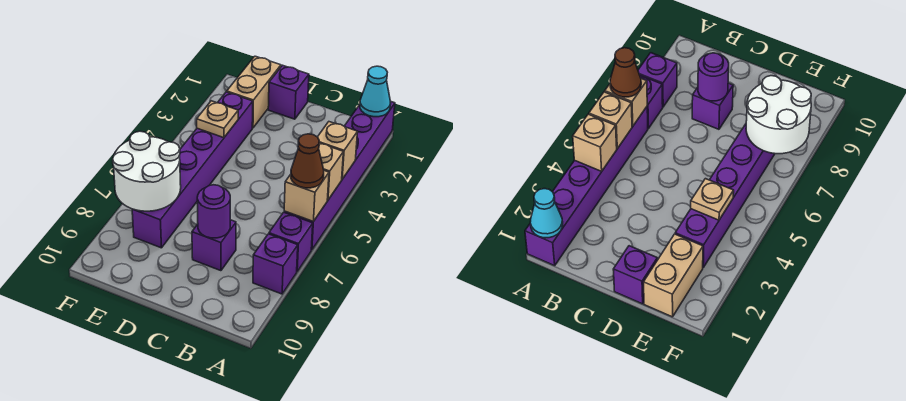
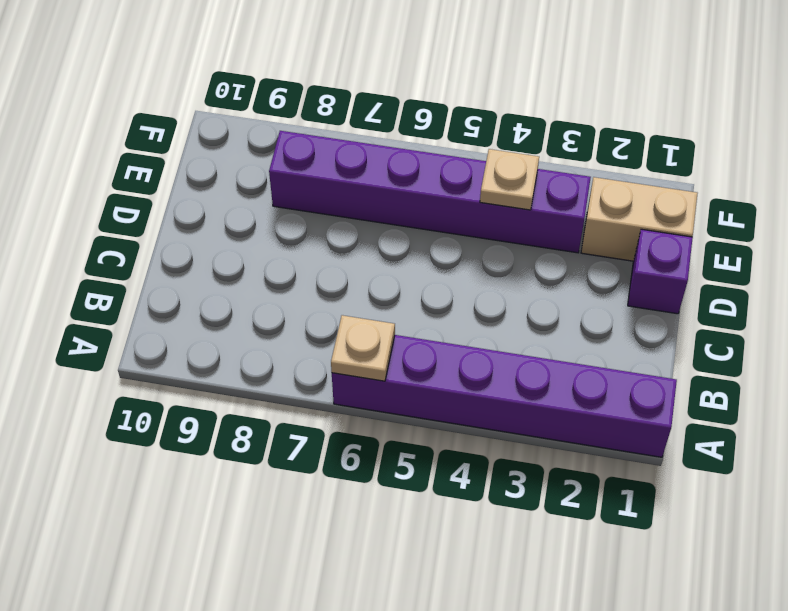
tan plate A6 level 2 -> tan brick A6 level 2
none -> purple brick A7 level 1
none -> purple brick A8 level 1
none -> purple brick C8 level 1

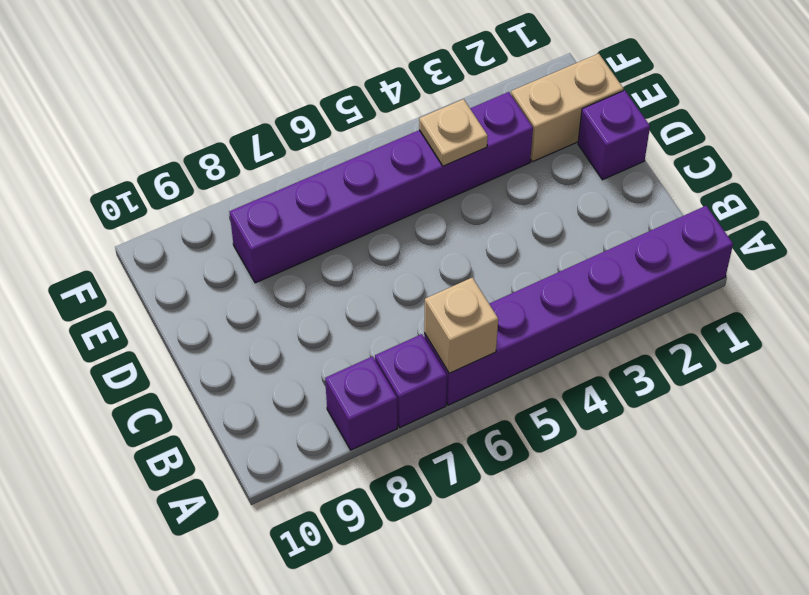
none -> purple brick C8 level 1
none -> cyan cone A1 level 2
none -> tan brick A4 level 2

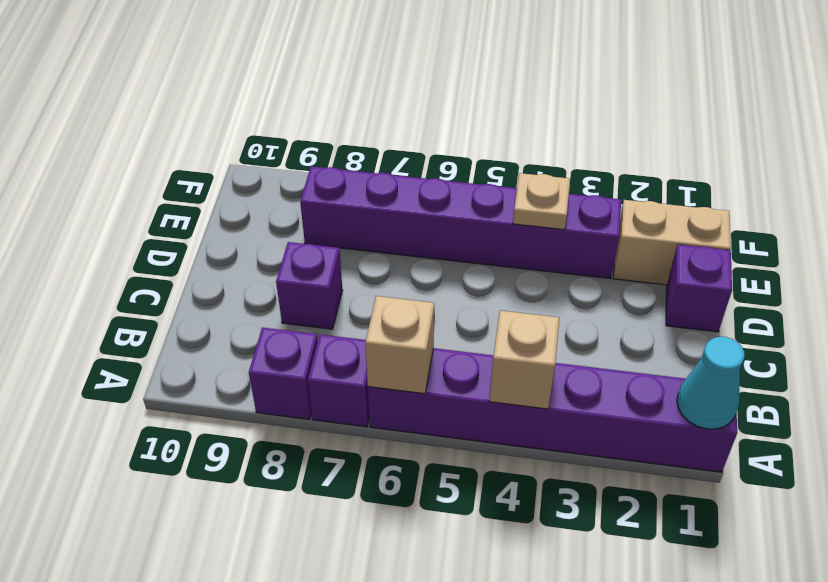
none -> tan brick A5 level 2
none -> purple round brick C8 level 2
none -> white round brick E7:F8 level 2

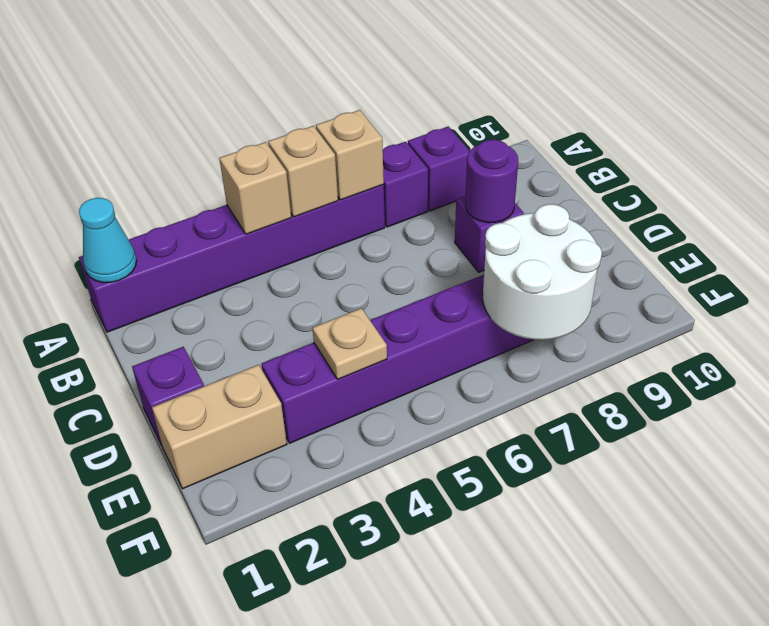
none -> brown cone A6 level 3

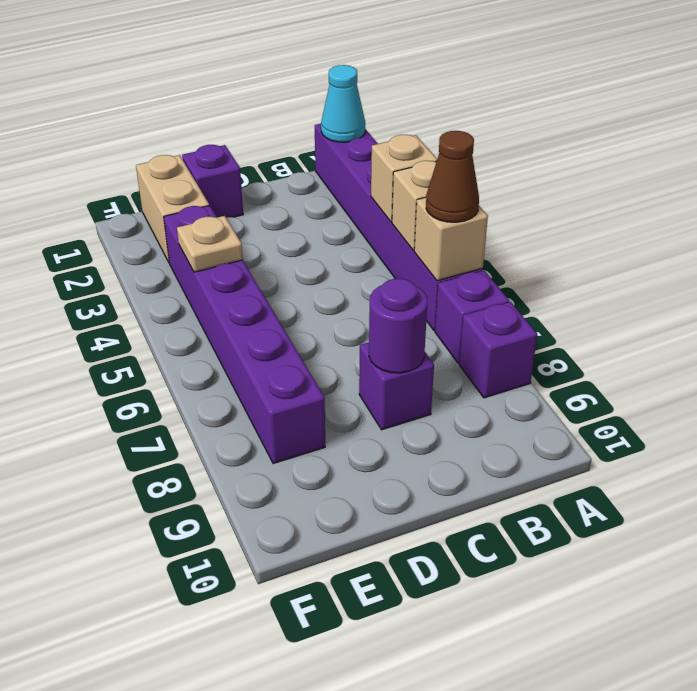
none -> white round brick E7:F8 level 2

